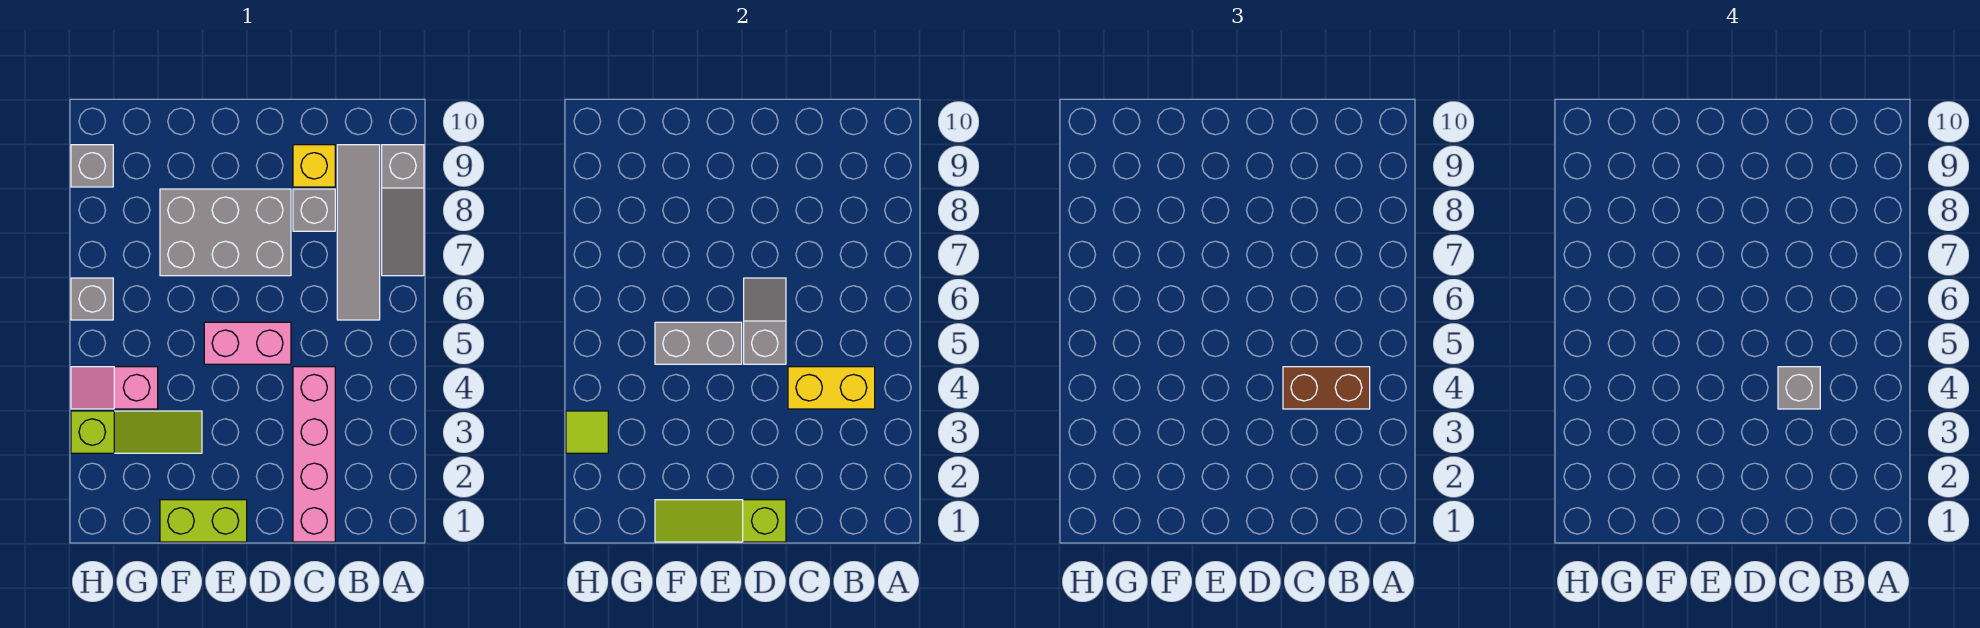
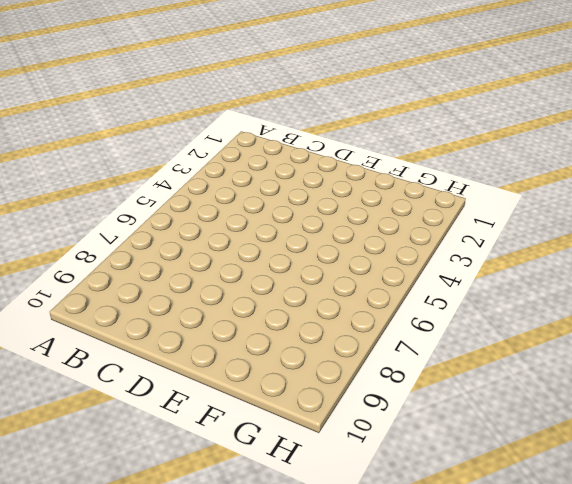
none -> grey slope A7:A9 level 1 top 9
none -> grey tile B6:B9 level 1
none -> pink brick C1:C4 level 1

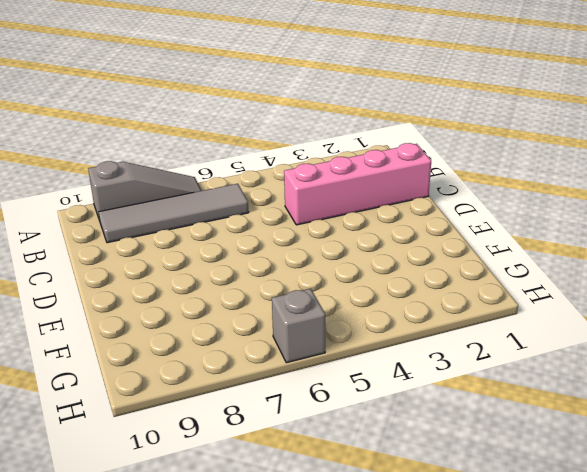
none -> grey brick C8 level 1
none -> yellow brick C9 level 1
none -> pink brick D5:E5 level 1

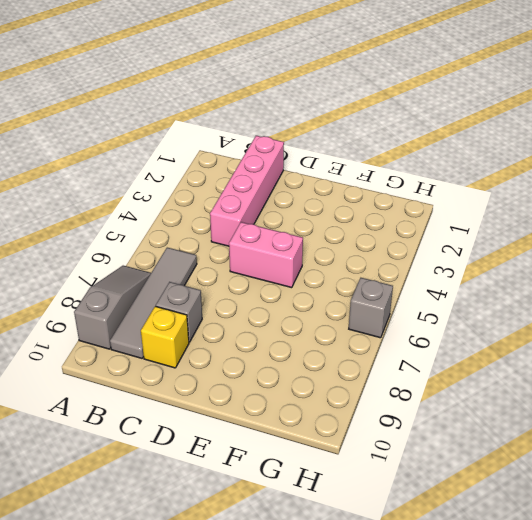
none -> grey brick D7:F8 level 1
none -> lime brick E1:F1 level 1
none -> lime slope F3:H3 level 1 top H

